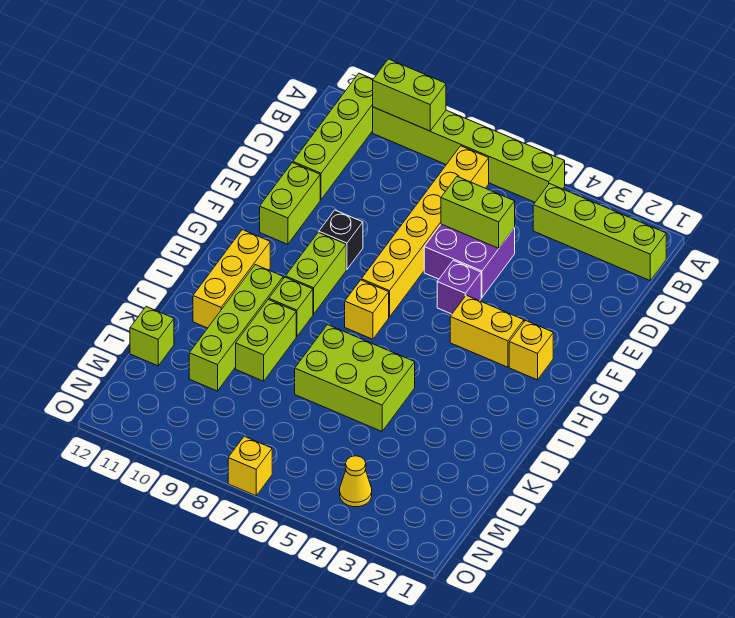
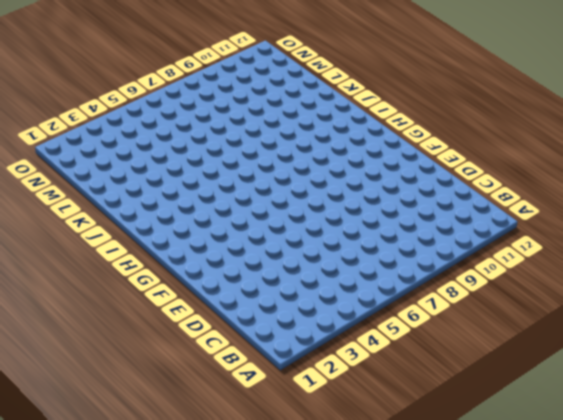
none -> lime brick A5:A10 level 1
none -> lime brick A11:D11 level 1
none -> lime brick B1:B4 level 1

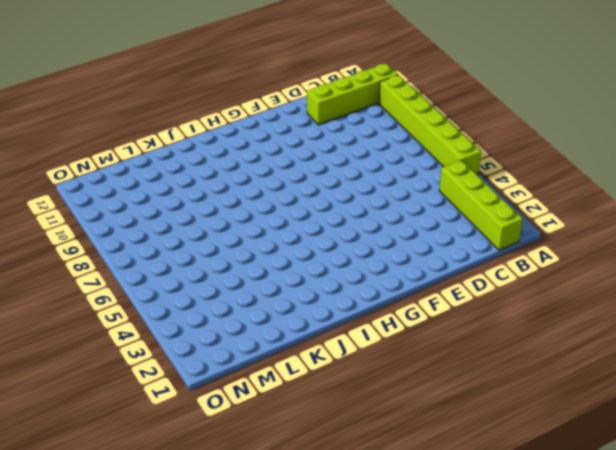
none -> yellow brick B7:G7 level 1
none -> purple brick D5:E6 level 1
none -> lime brick E11:F11 level 1

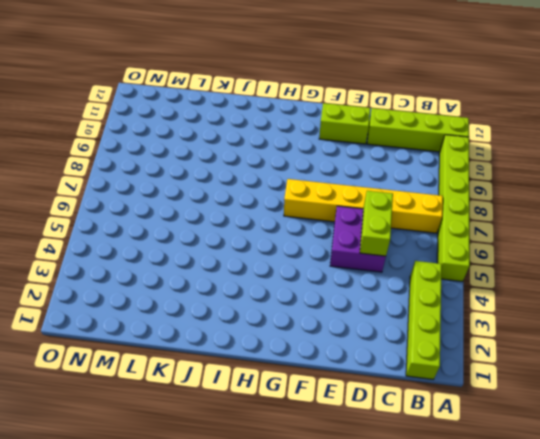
none -> purple brick F5 level 1
none -> black brick F9 level 1
none -> yellow brick G2 level 1

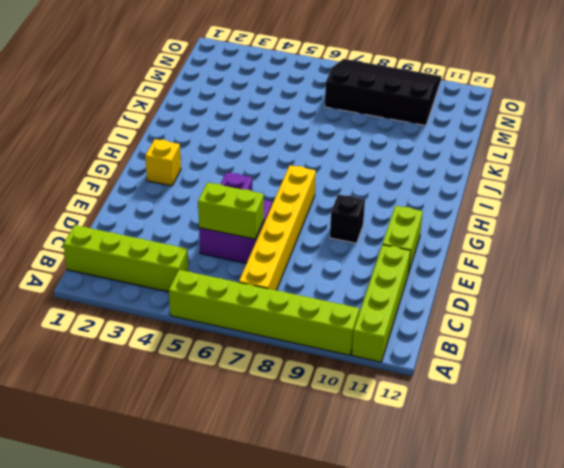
black slope M7:O10 level 1 top M -> yellow brick O7 level 1
none -> yellow brick G3:G4 level 1
none -> lime brick G9:H9 level 1
none -> yellow brick H7 level 1

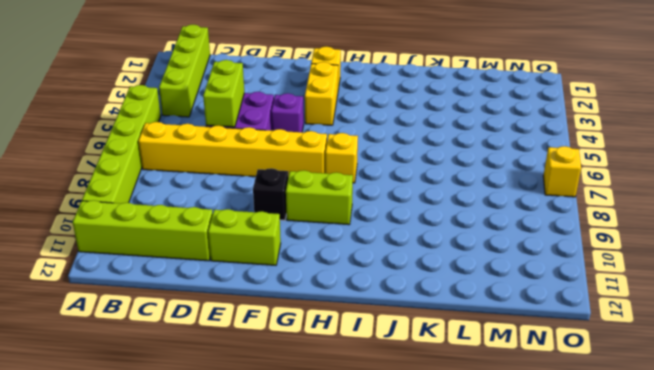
none -> yellow brick H11:J11 level 1
none -> lime brick I9 level 1
none -> lime brick I10:L10 level 1

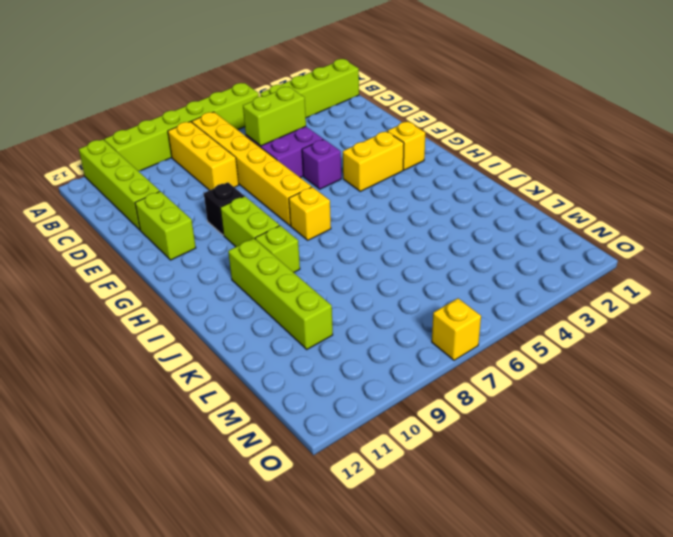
yellow brick B8:D8 level 1 -> yellow brick H11:J11 level 1
none -> lime brick J5:K7 level 1
none -> lime brick J9:K9 level 1
none -> lime brick L12 level 1

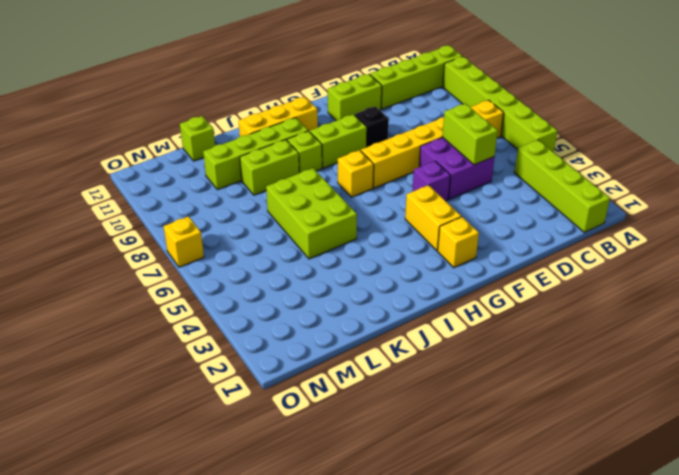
none -> yellow cone N4 level 1
none -> lime brick A9:A10 level 2

